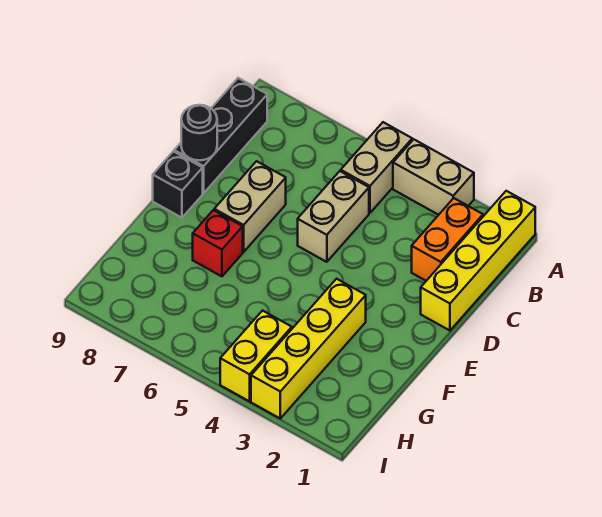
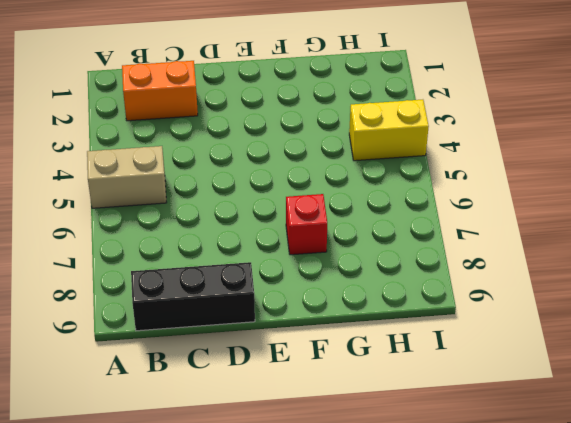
none -> yellow brick A1:D1 level 1
none -> tan brick A3:A4 level 1
none -> tan brick C5:D5 level 1

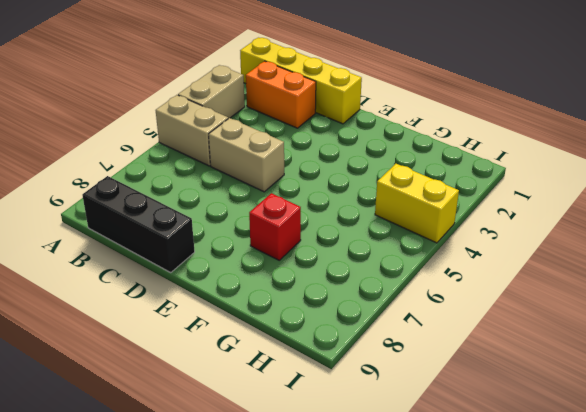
none -> tan brick D7:E7 level 1
none -> black brick E9 level 1
none -> yellow brick F3:I3 level 1

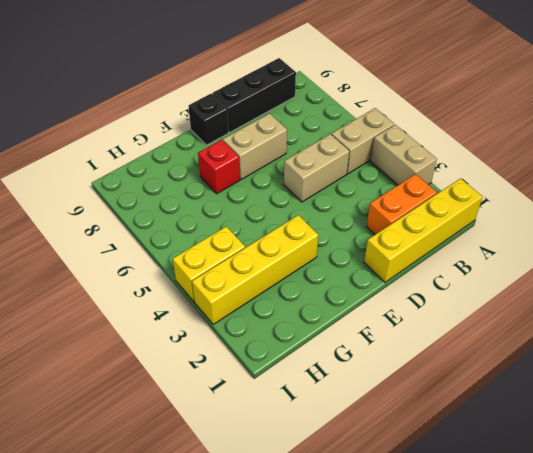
none -> black round brick D9 level 2

